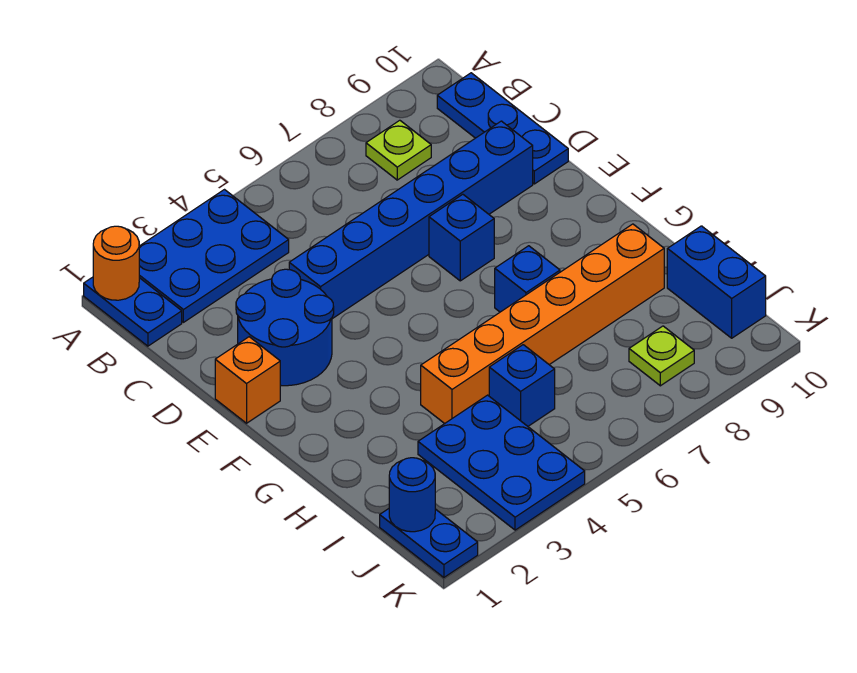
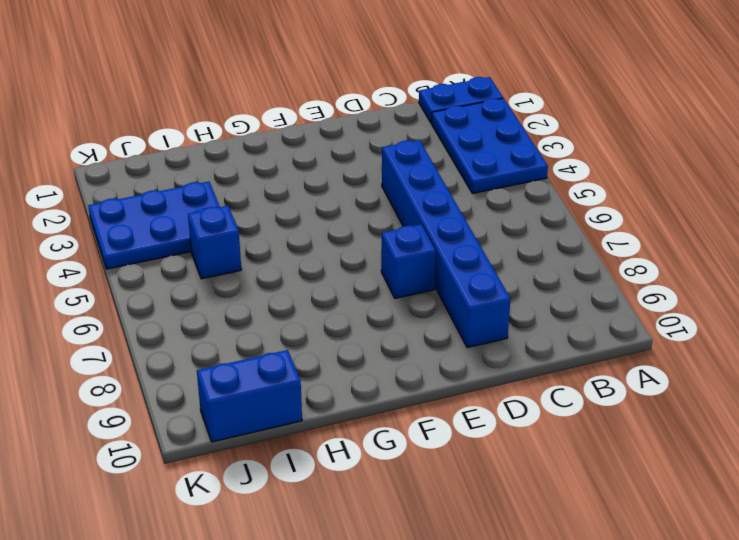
none -> lime plate B8 level 1
none -> blue plate B10:D10 level 1
none -> blue round brick D2:E3 level 1

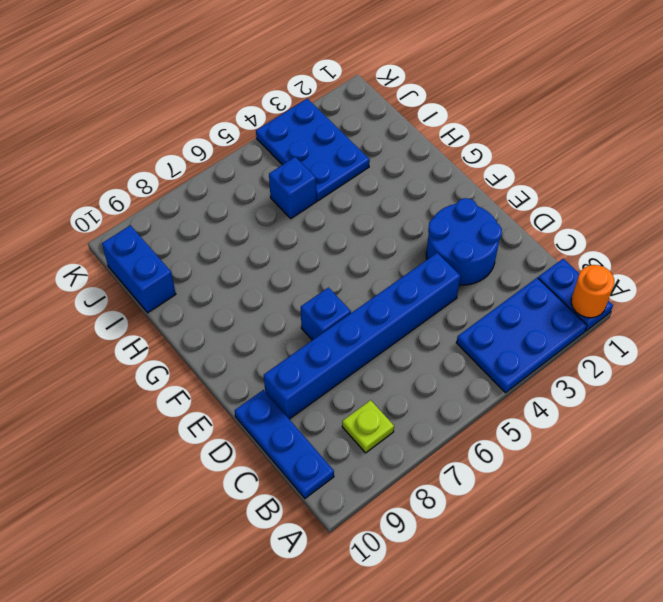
none -> orange brick E1 level 1
none -> blue brick G7 level 1
none -> orange brick H4:H9 level 1

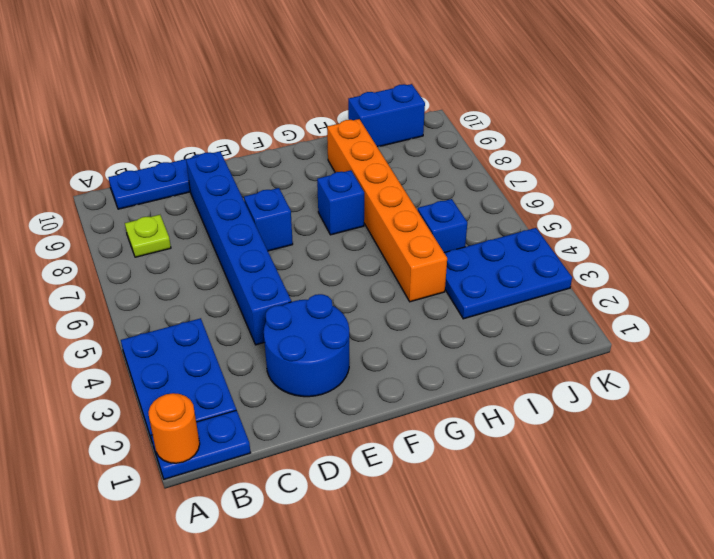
none -> orange brick E1 level 1
none -> blue plate J1:K1 level 1
none -> lime plate J8 level 1

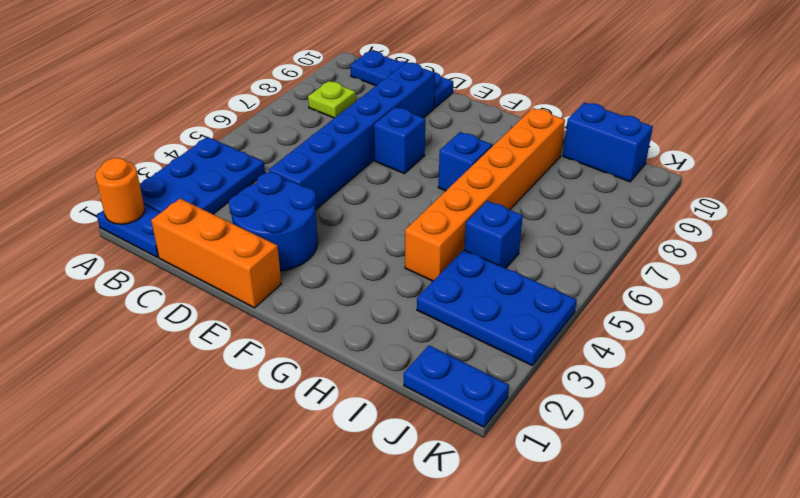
orange brick C1:E1 level 1 -> orange brick E1 level 1
none -> lime plate J8 level 1
none -> blue round brick J1 level 2

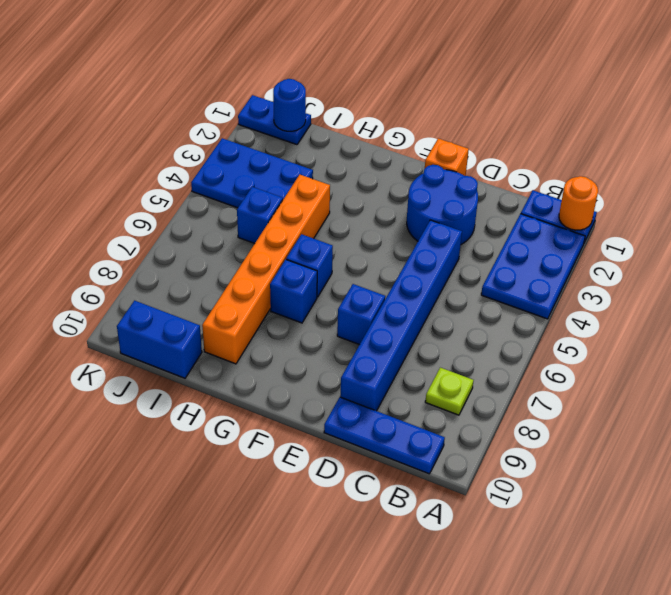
blue brick G6 level 1 -> none
none -> lime plate J8 level 1

